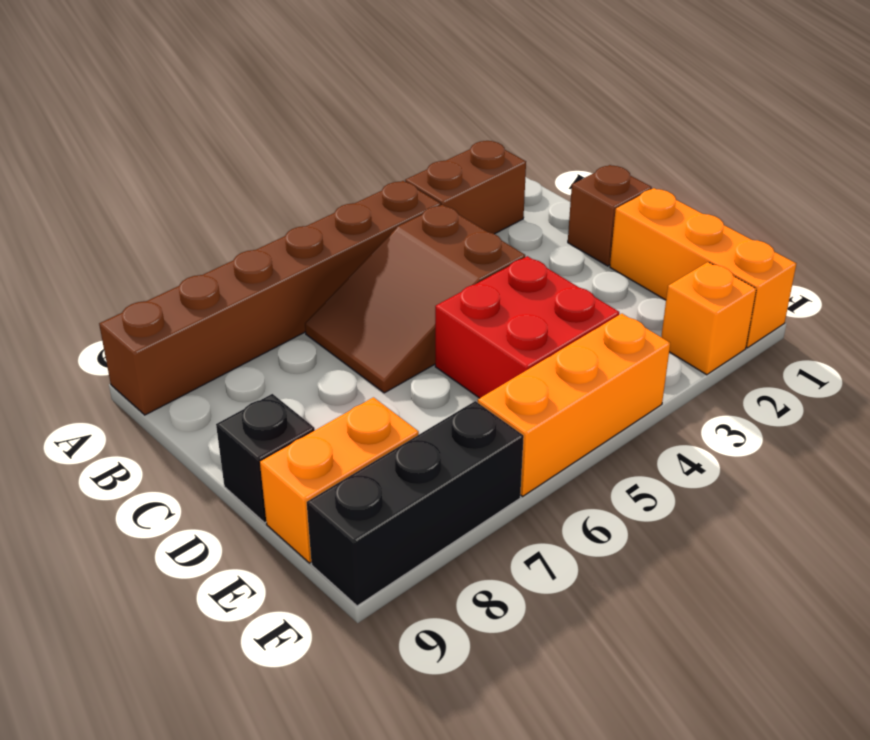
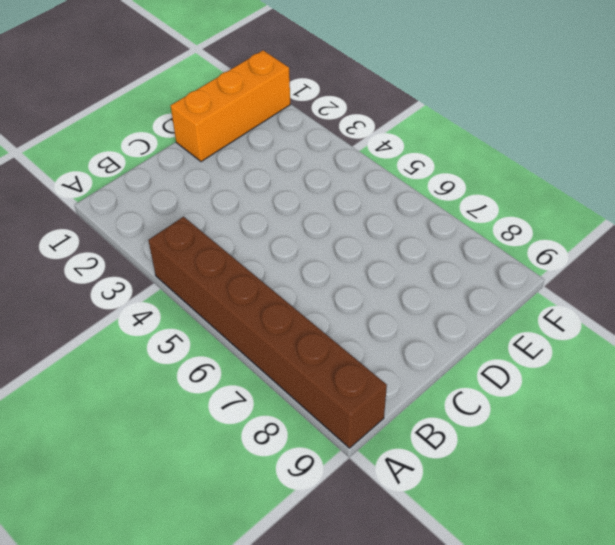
none -> brown brick A2:A3 level 1
none -> brown slope B4:C6 level 1 top 4

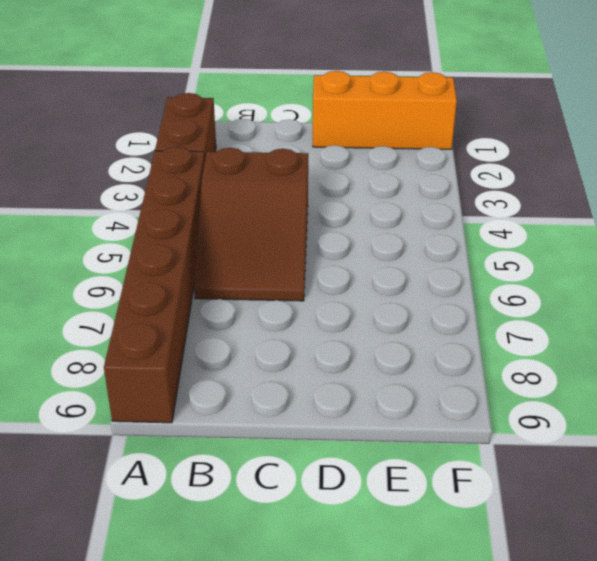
none -> brown brick C1 level 1
none -> red brick D4:E5 level 1

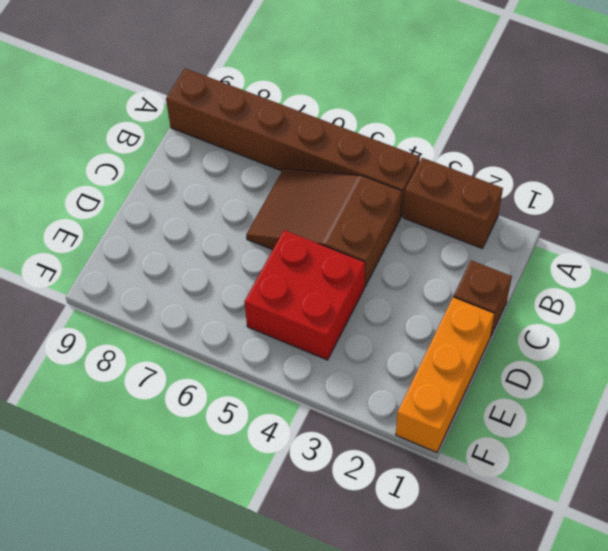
none -> black brick D9 level 1
none -> orange brick E8:E9 level 1

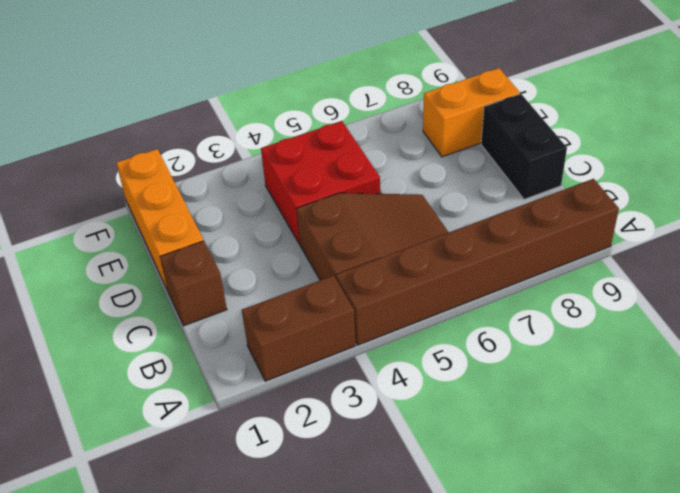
black brick C9:D9 level 1 -> black brick D9 level 1
none -> orange brick F2 level 1
none -> orange brick F4:F6 level 1

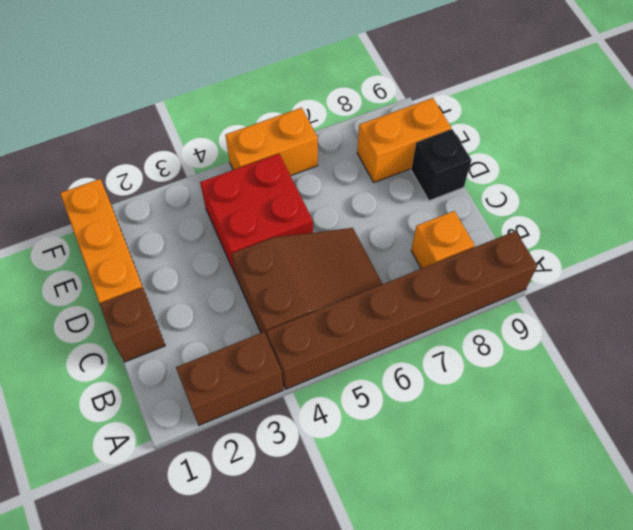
orange brick B8 level 1 -> orange brick F2 level 1
orange brick F5:F6 level 1 -> orange brick F4:F6 level 1
none -> black brick F7:F9 level 1

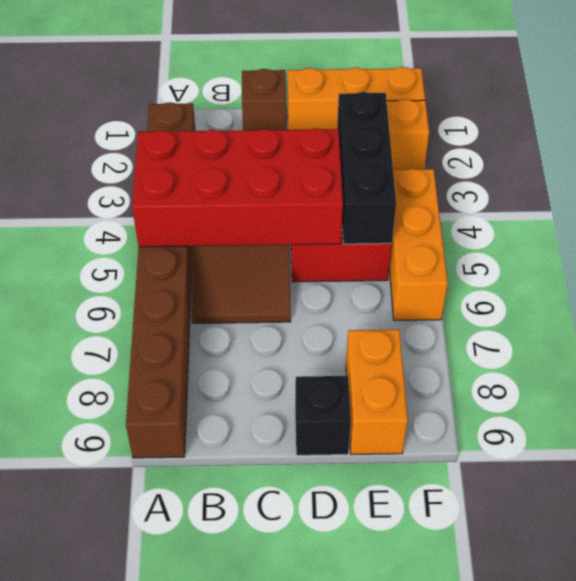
red brick A4:D5 level 2 -> none
black brick E3:E5 level 2 -> black brick F7:F9 level 1

